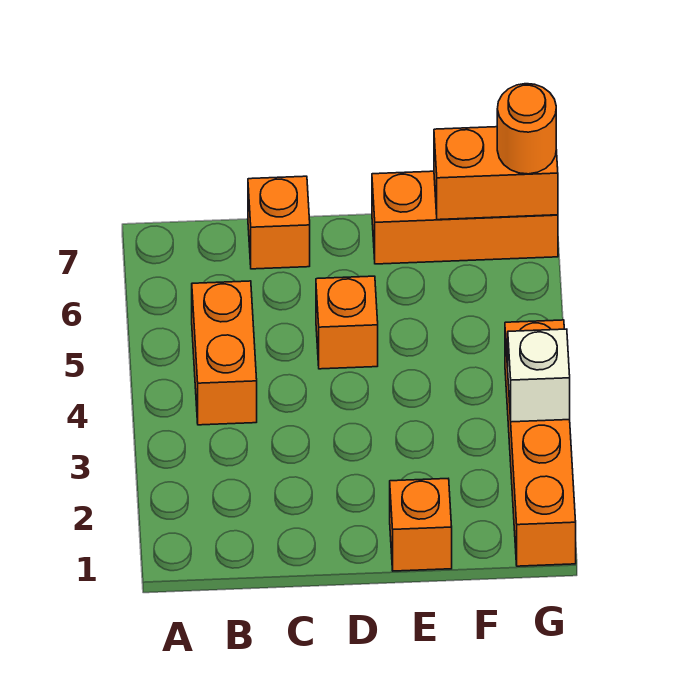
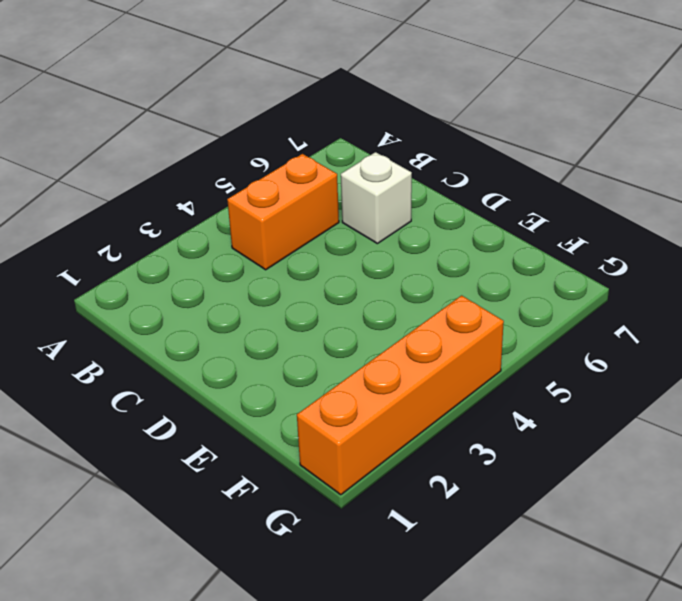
white brick C6 level 1 -> white brick G3 level 2
none -> orange brick C7 level 1
none -> orange brick D5 level 1

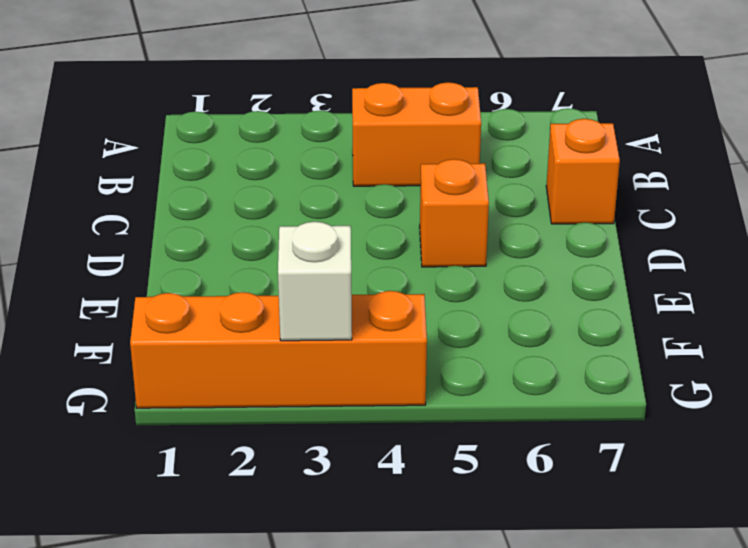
none -> orange brick E1 level 1
none -> orange brick E7:G7 level 1

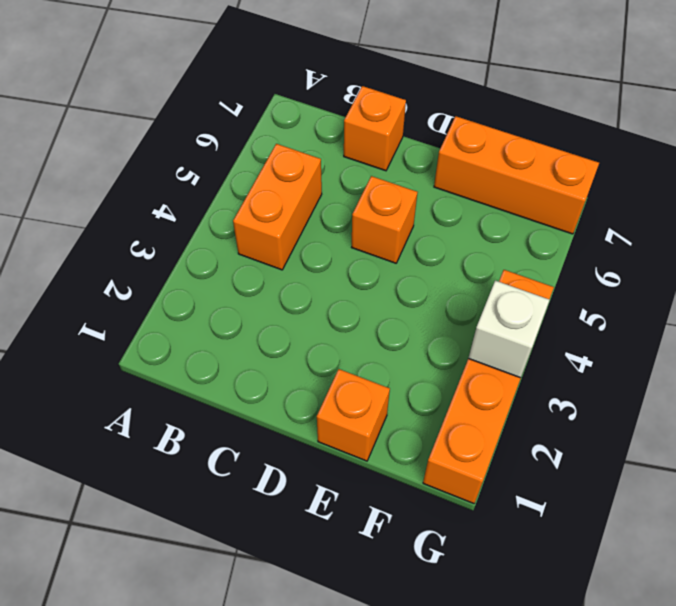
none -> orange brick F7:G7 level 2
none -> orange round brick G7 level 3

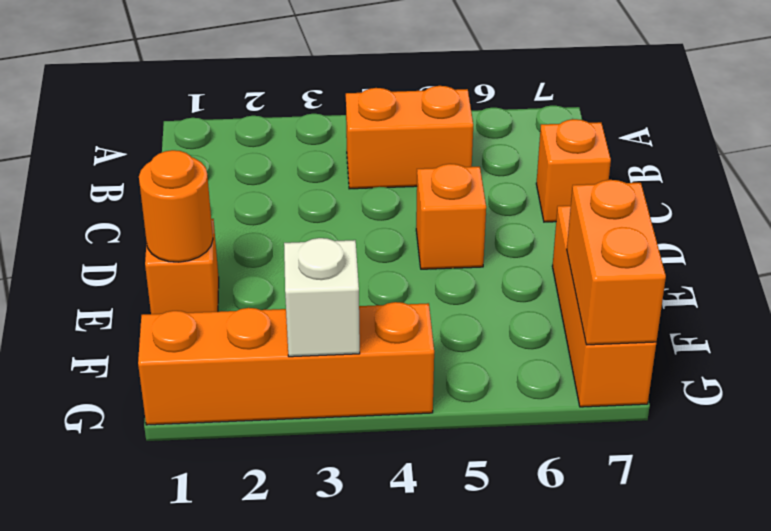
orange round brick E1 level 2 -> orange round brick G7 level 3

